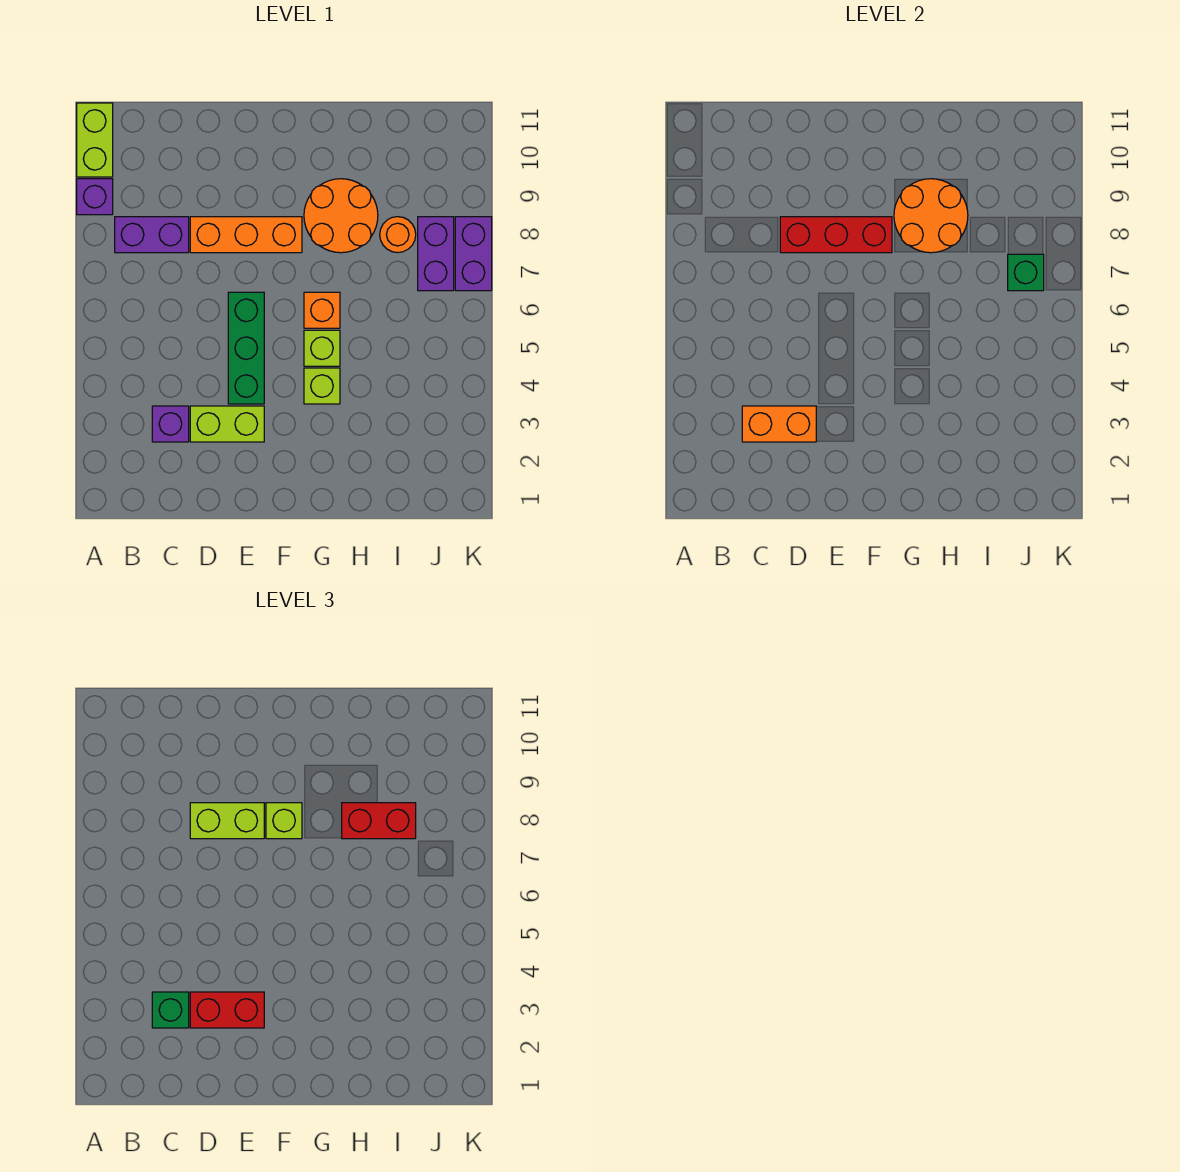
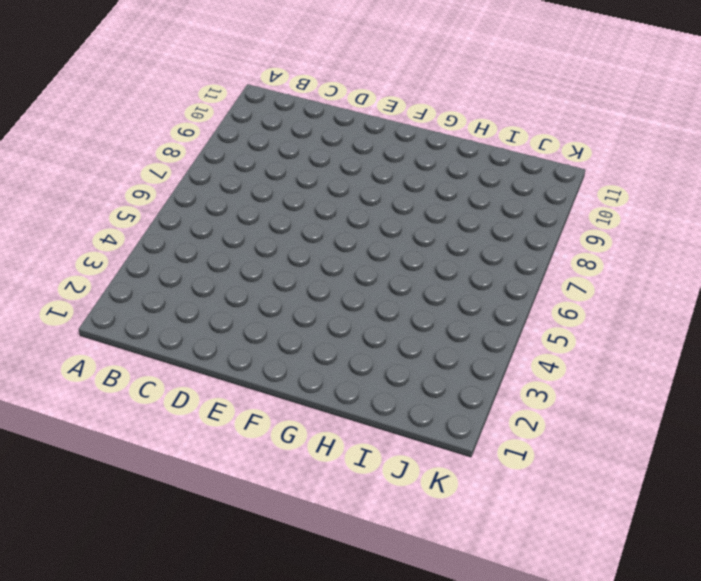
none -> purple brick A9 level 1
none -> lime brick A10:A11 level 1
none -> purple brick B8:C8 level 1

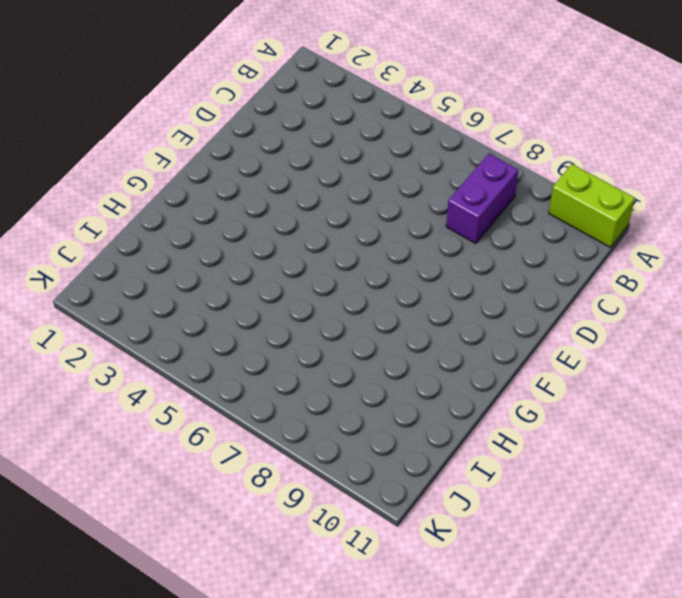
none -> purple brick A9 level 1
none -> purple brick C3 level 1
none -> lime brick D3:E3 level 1

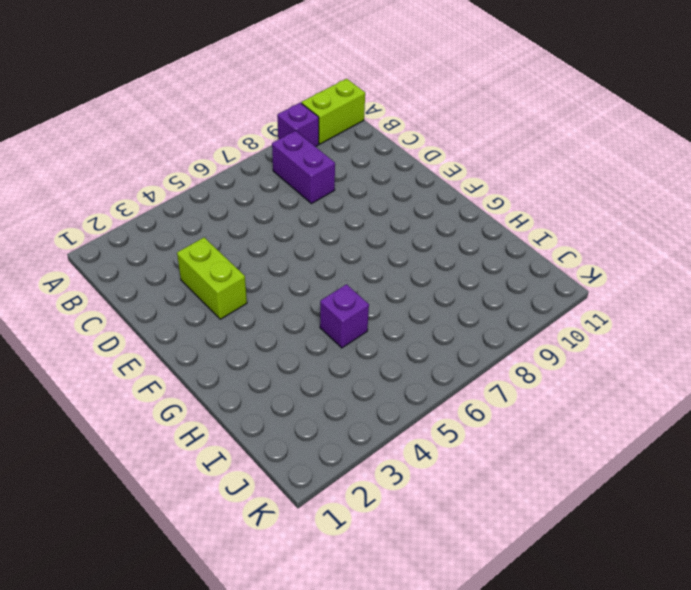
purple brick H5 level 1 -> purple brick C3 level 1
none -> orange brick D8:F8 level 1
none -> green brick E4:E6 level 1
none -> lime brick G4 level 1

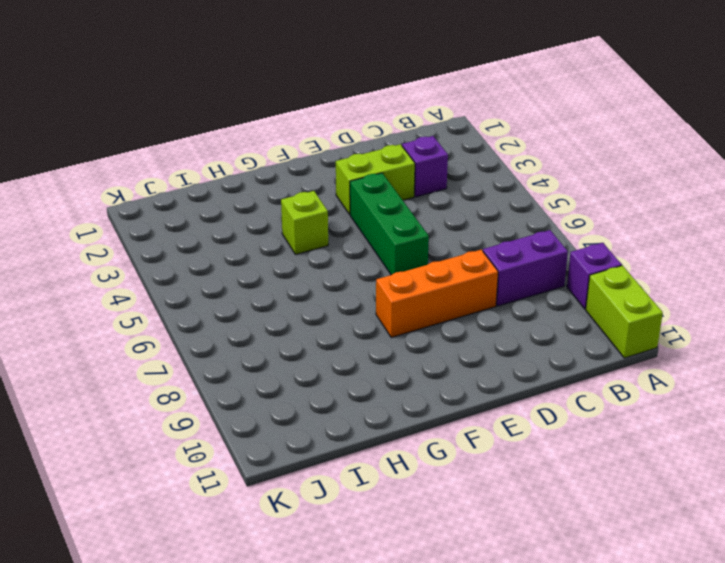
none -> lime brick G5 level 1
none -> orange brick G6 level 1
none -> orange round brick G8:H9 level 1

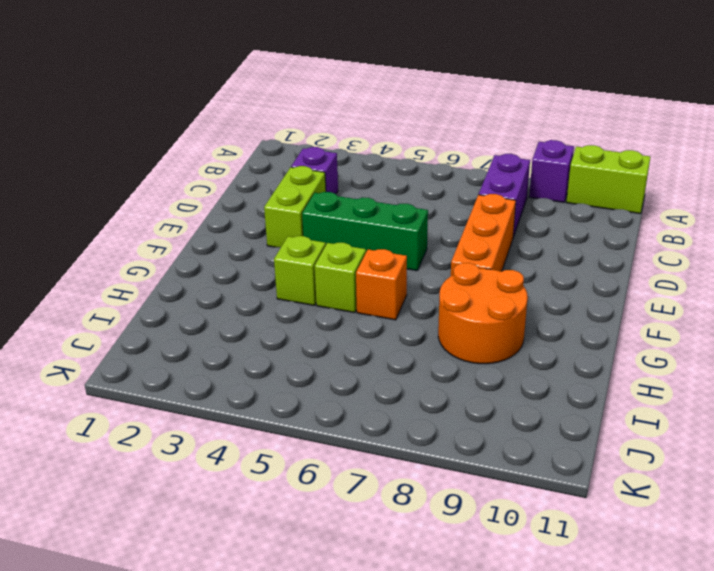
none -> orange round brick I8 level 1
none -> purple brick J7:J8 level 1
none -> purple brick K7:K8 level 1

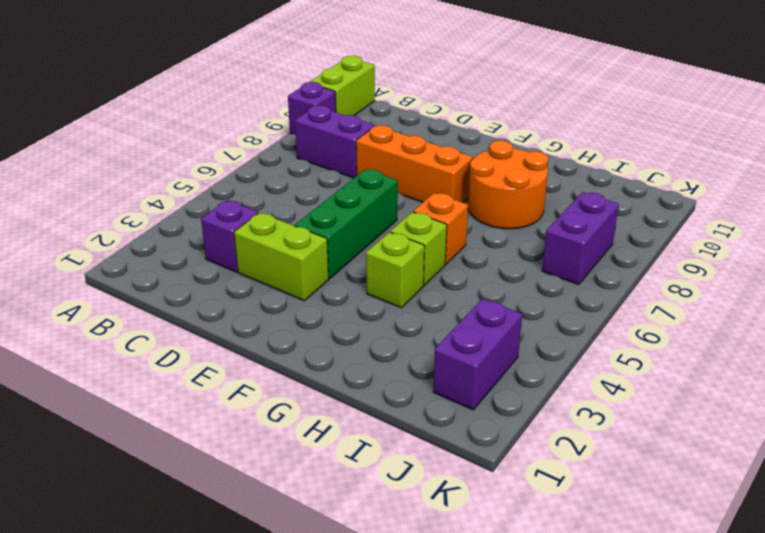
purple brick J2:J3 level 1 -> purple brick K7:K8 level 1
none -> orange round brick I8 level 1
none -> orange brick C3:D3 level 2
none -> red brick D8:F8 level 2

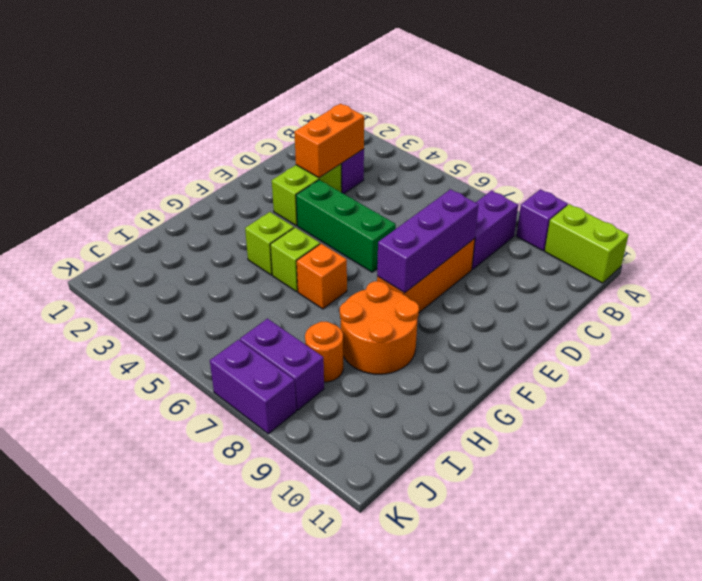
purple brick D8:F8 level 2 -> red brick D8:F8 level 2
none -> orange round brick G8:H9 level 2
none -> green brick J7 level 2
none -> green brick C3 level 3

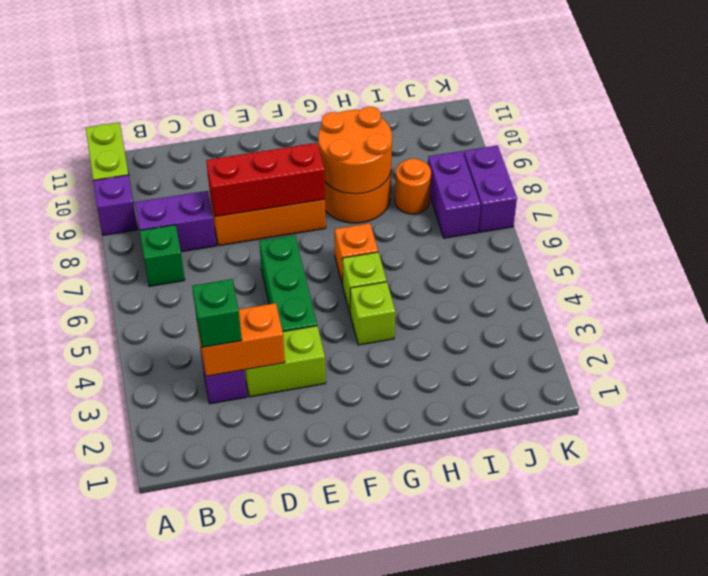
green brick B7 level 1 -> green brick J7 level 2
none -> red brick D3:E3 level 3
none -> lime brick D8:E8 level 3
none -> lime brick F8 level 3

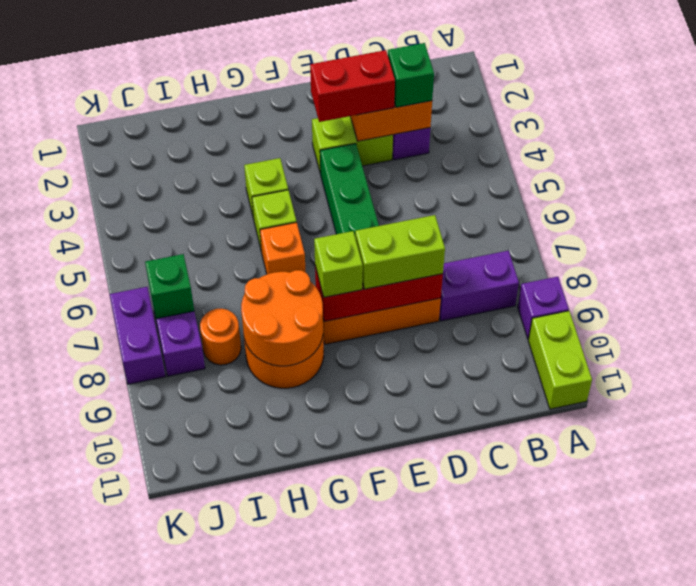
none -> red brick H8:I8 level 3

